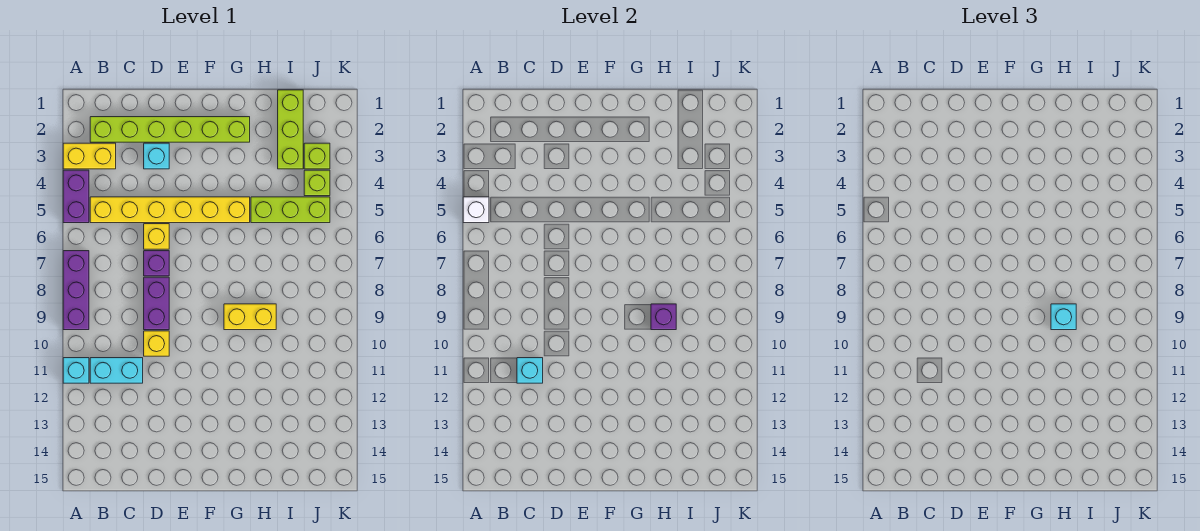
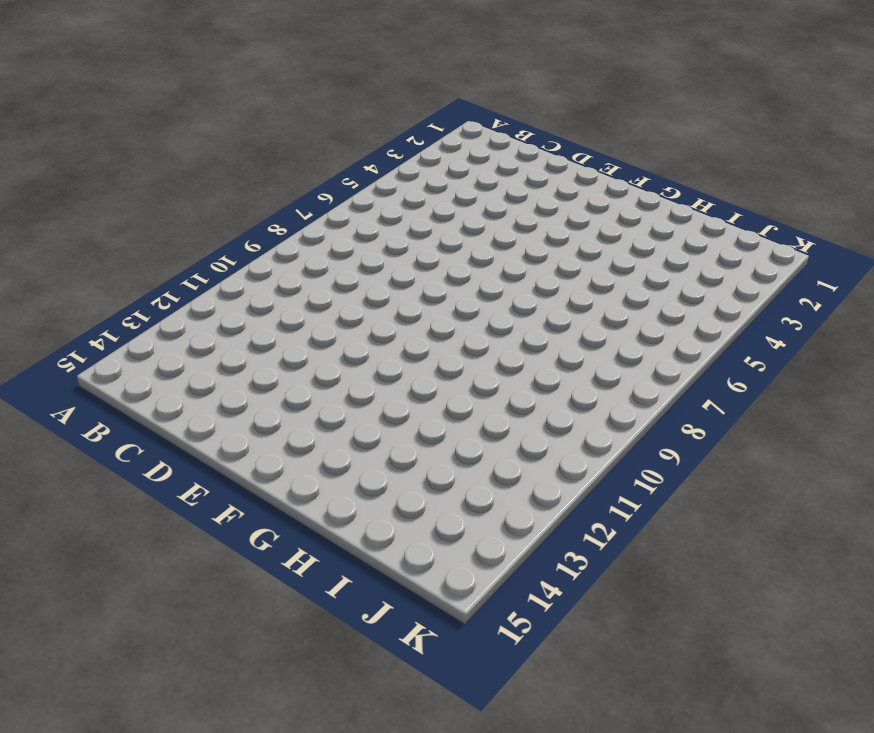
none -> yellow brick A3:B3 level 1
none -> purple brick A4:A5 level 1
none -> purple brick A7:A9 level 1

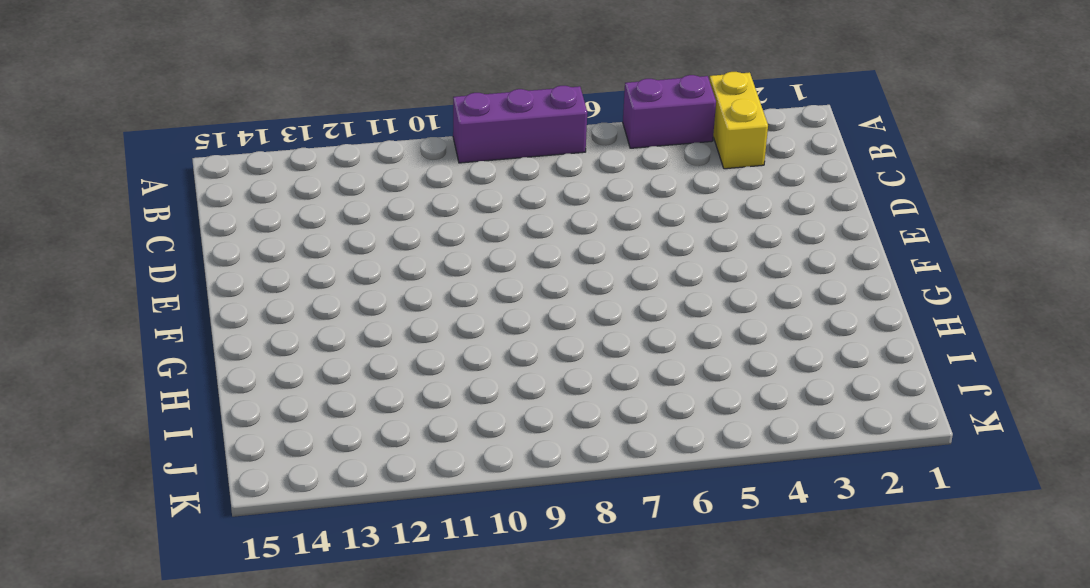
none -> cyan brick A11 level 1
none -> lime brick B2:G2 level 1
none -> yellow brick B5:G5 level 1

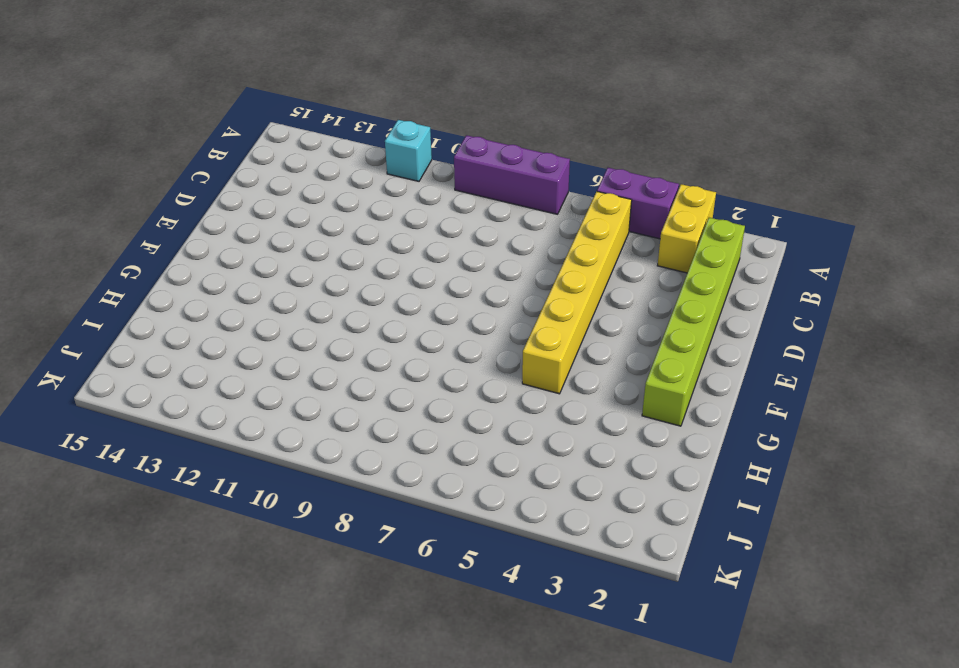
none -> cyan brick B11:C11 level 1
none -> cyan brick D3 level 1
none -> yellow brick D6 level 1

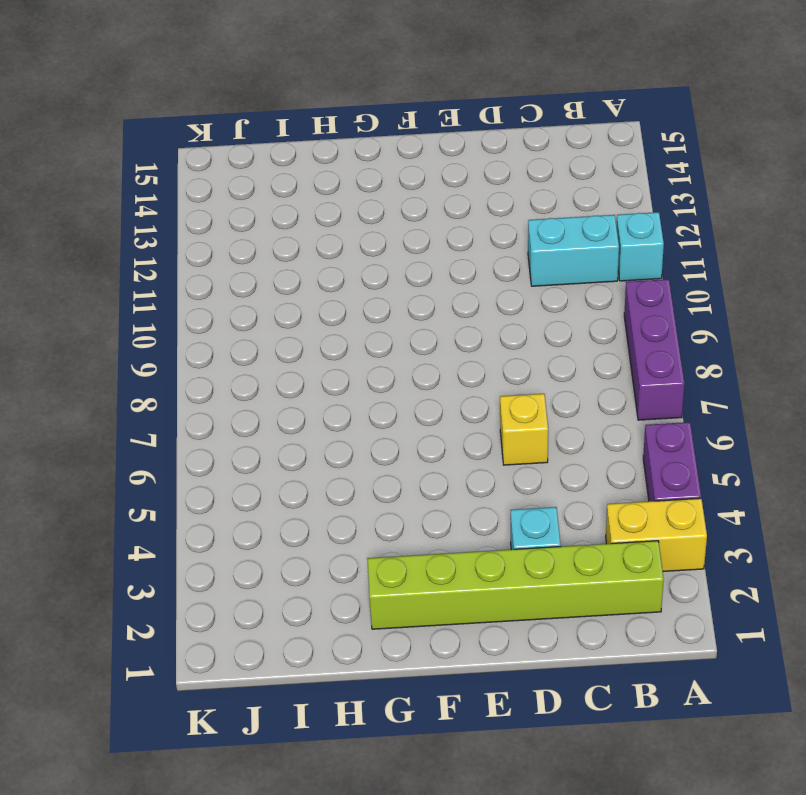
none -> yellow brick B5:G5 level 1
none -> purple brick D7 level 1
none -> purple brick D8:D9 level 1

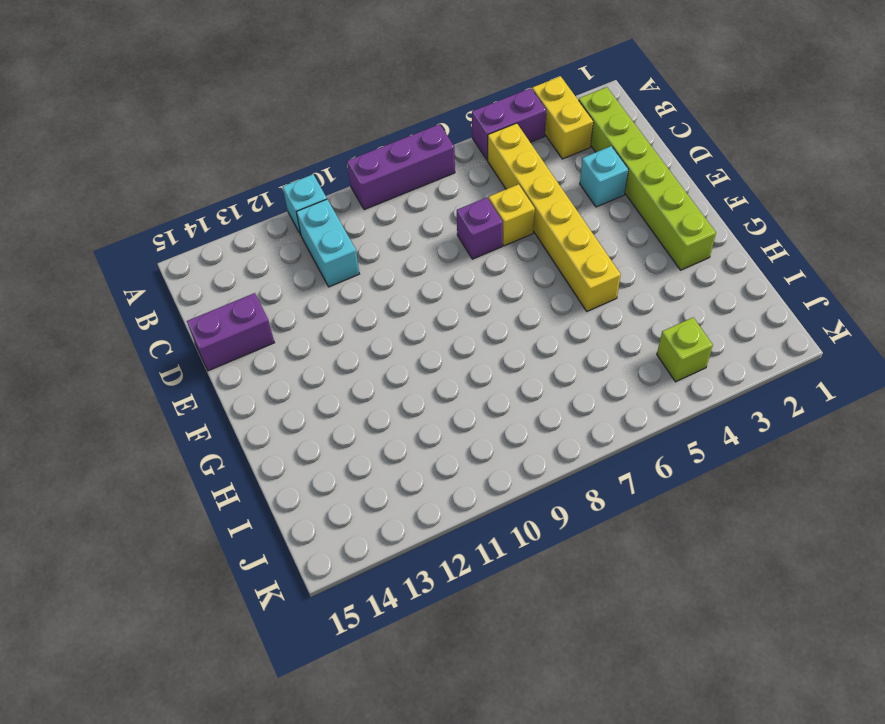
purple brick D14:D15 level 1 -> purple brick D8:D9 level 1
none -> yellow brick D10 level 1
none -> yellow brick G9:H9 level 1
none -> lime brick H5:J5 level 1

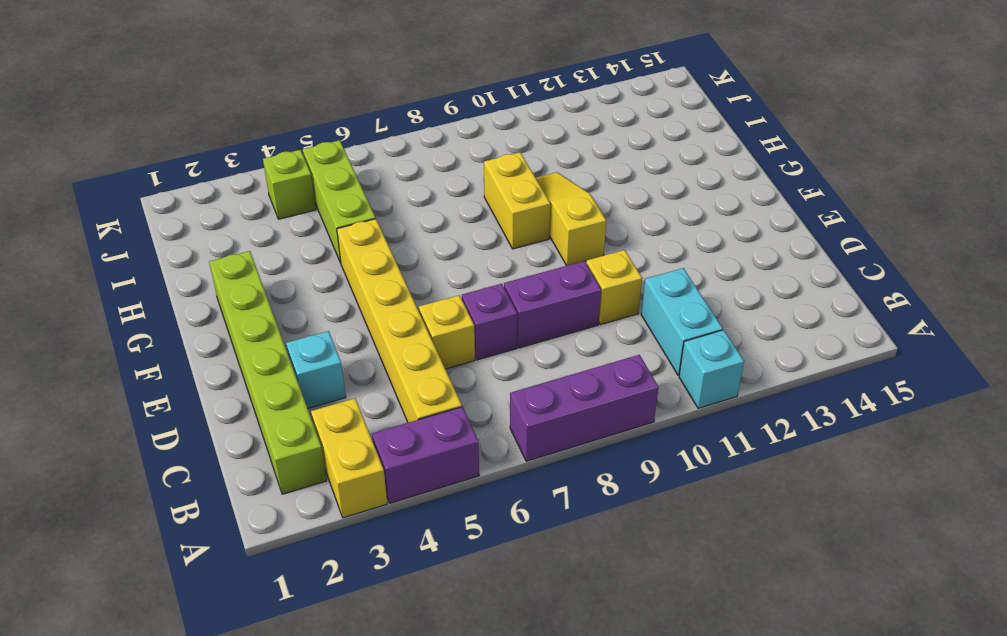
yellow slope F10:H10 level 1 top F -> none
none -> lime brick I1:I3 level 1
none -> lime brick J3 level 1
none -> white brick A5 level 2

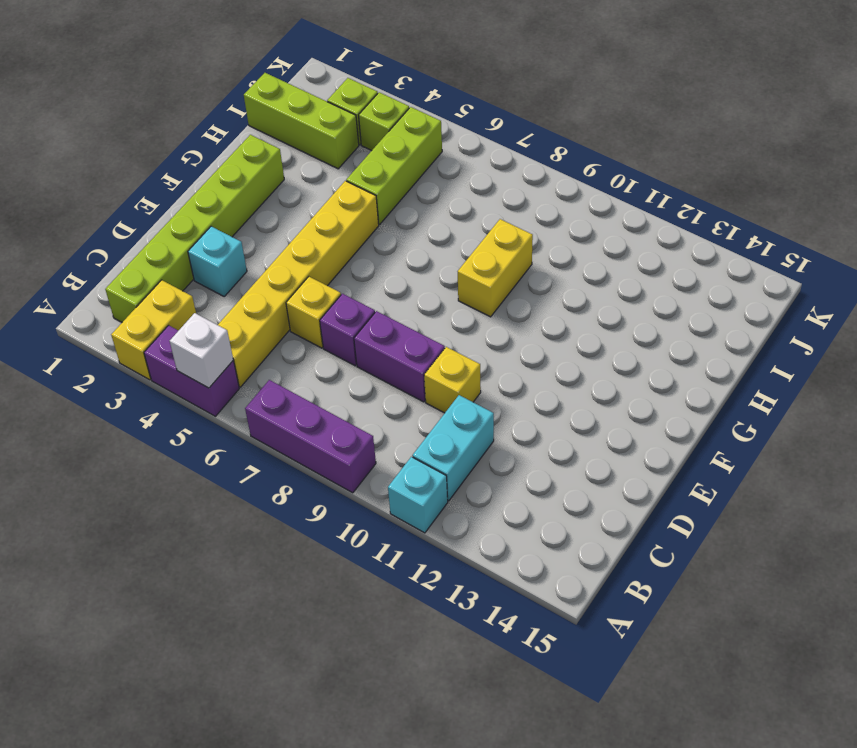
none -> cyan brick C11 level 2
none -> purple brick H9 level 2
none -> cyan brick H9 level 3

